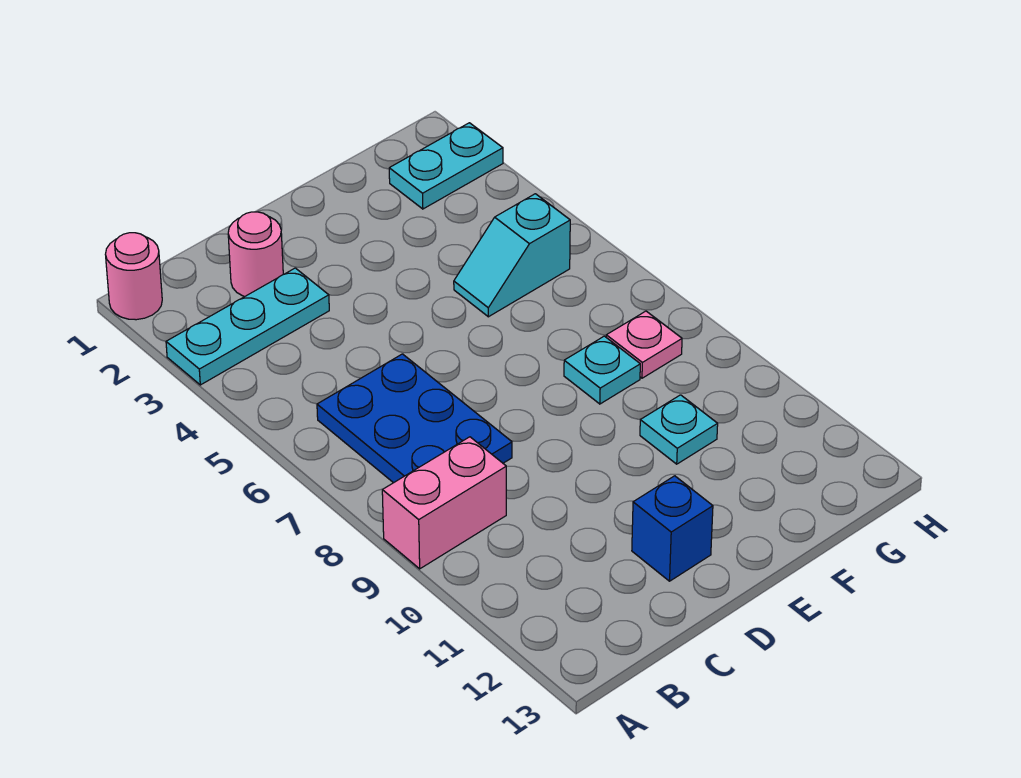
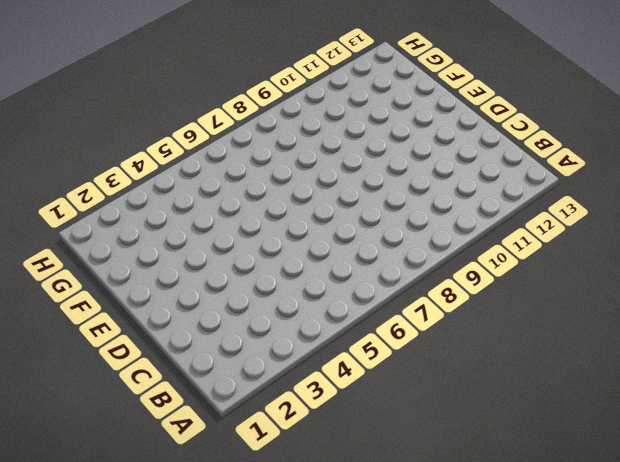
none -> pink round brick A1 level 1
none -> cyan plate A3:C3 level 1

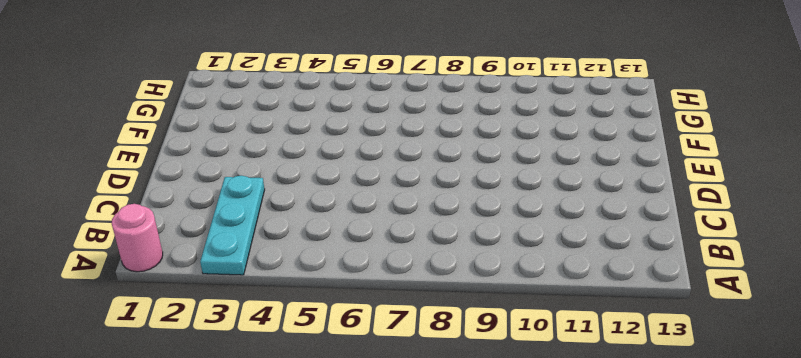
none -> pink brick A9:B9 level 1
none -> blue plate B6:C8 level 1

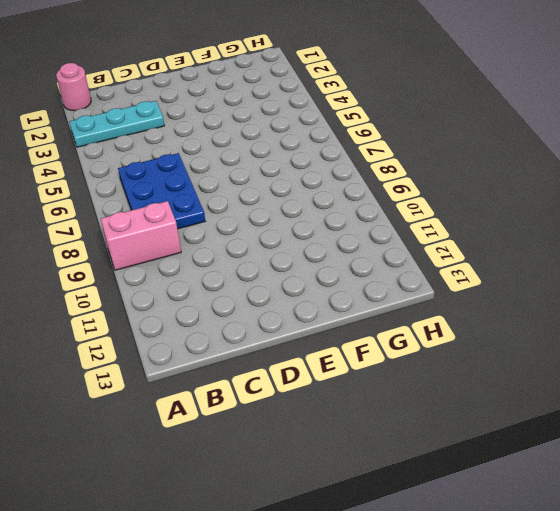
none -> pink round brick C2 level 1
none -> blue brick D12 level 1

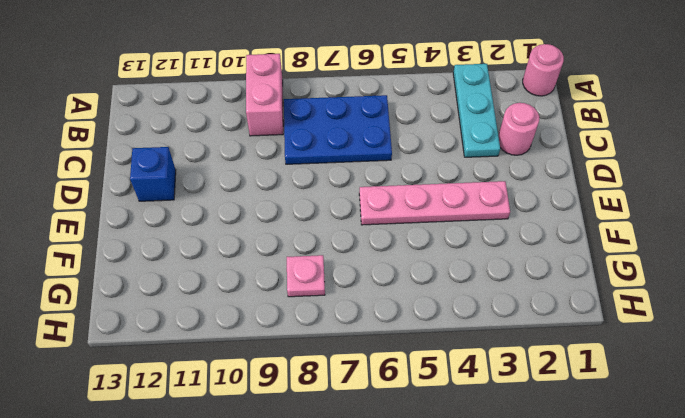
pink plate E3:E6 level 1 -> none
none -> cyan slope F5:G5 level 1 top G
none -> cyan plate F8 level 1

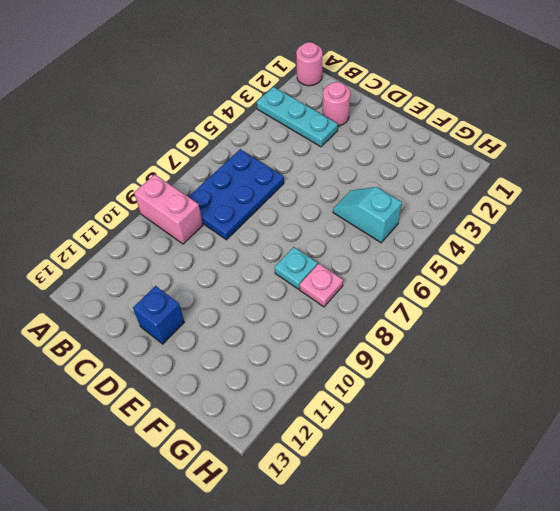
none -> cyan plate F10 level 1
none -> cyan plate G2:H2 level 1

